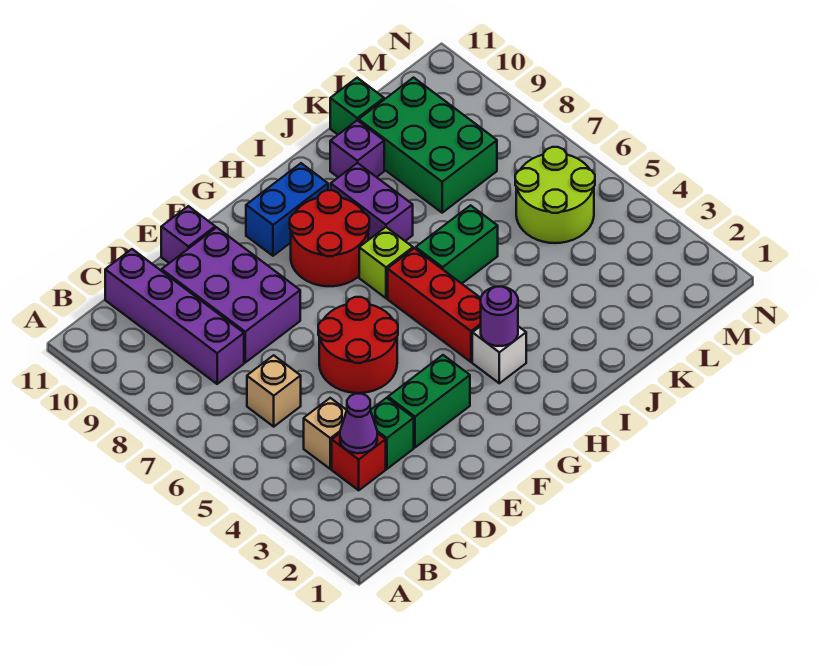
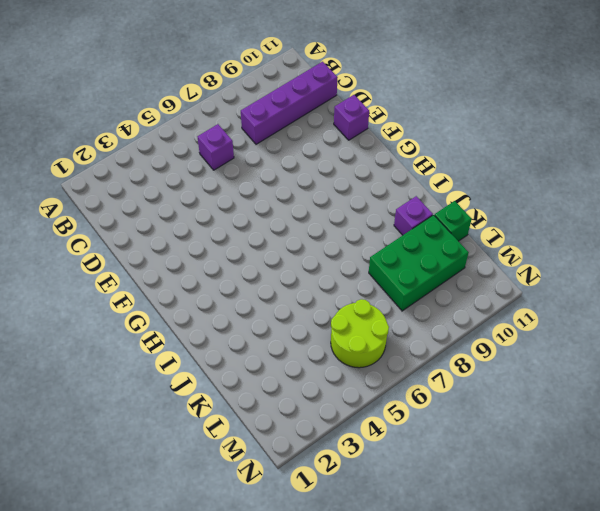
purple brick C6 level 1 -> tan brick C6 level 1
none -> red brick C3 level 1
none -> tan brick C4 level 1
none -> green brick D3 level 1

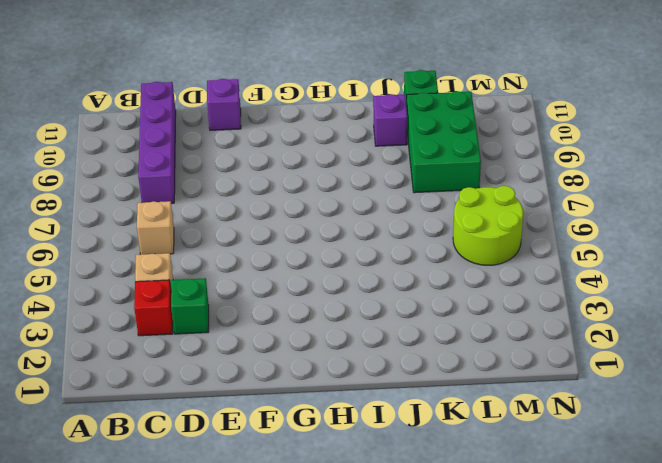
none -> purple brick D8:E10 level 1
none -> green brick E3:F3 level 1
none -> red round brick E5:F6 level 1

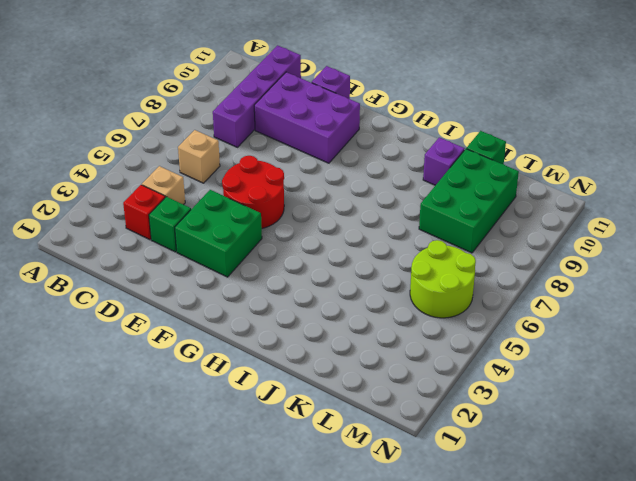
purple brick D9:F10 level 1 -> purple brick D8:E10 level 1
green brick E3:F4 level 1 -> green brick E3:F3 level 1
none -> red round brick G8:H9 level 1
none -> blue brick G10:H10 level 1
none -> white brick H3 level 1

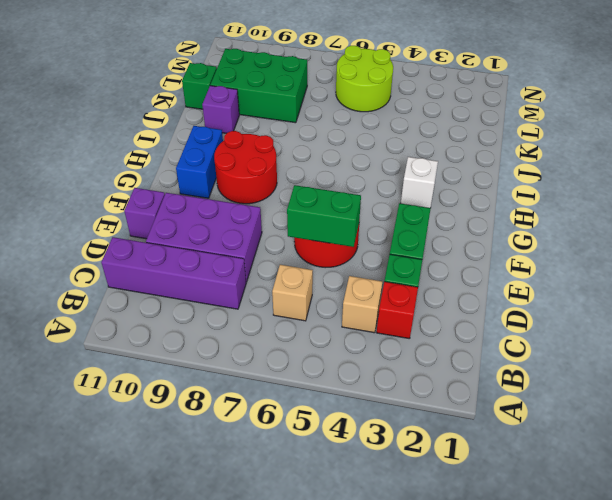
green brick E5:E6 level 2 -> green brick I6:J6 level 1
none -> red brick H4:H6 level 1
none -> lime brick H7 level 1
none -> purple brick I8:I9 level 1

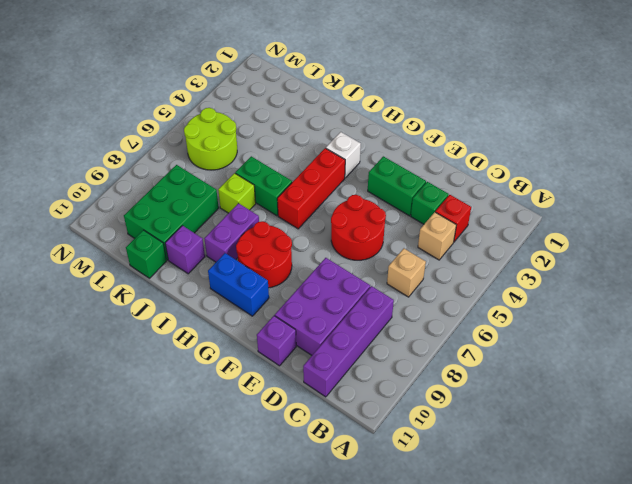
lime brick J7 level 1 -> lime brick H7 level 1
none -> purple cone C3 level 2
none -> purple round brick H3 level 2

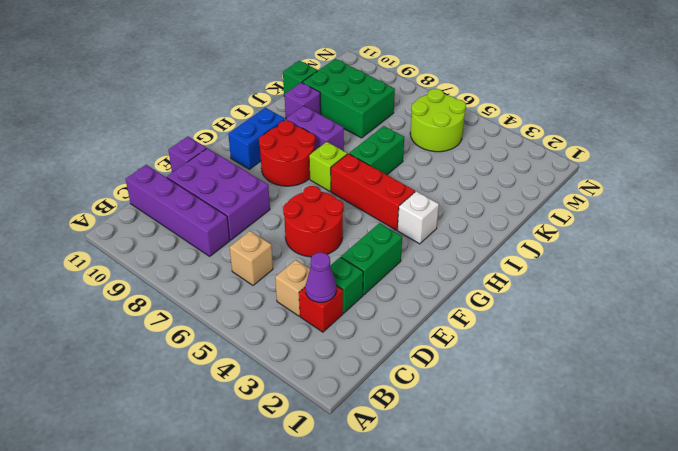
none -> purple round brick H3 level 2

